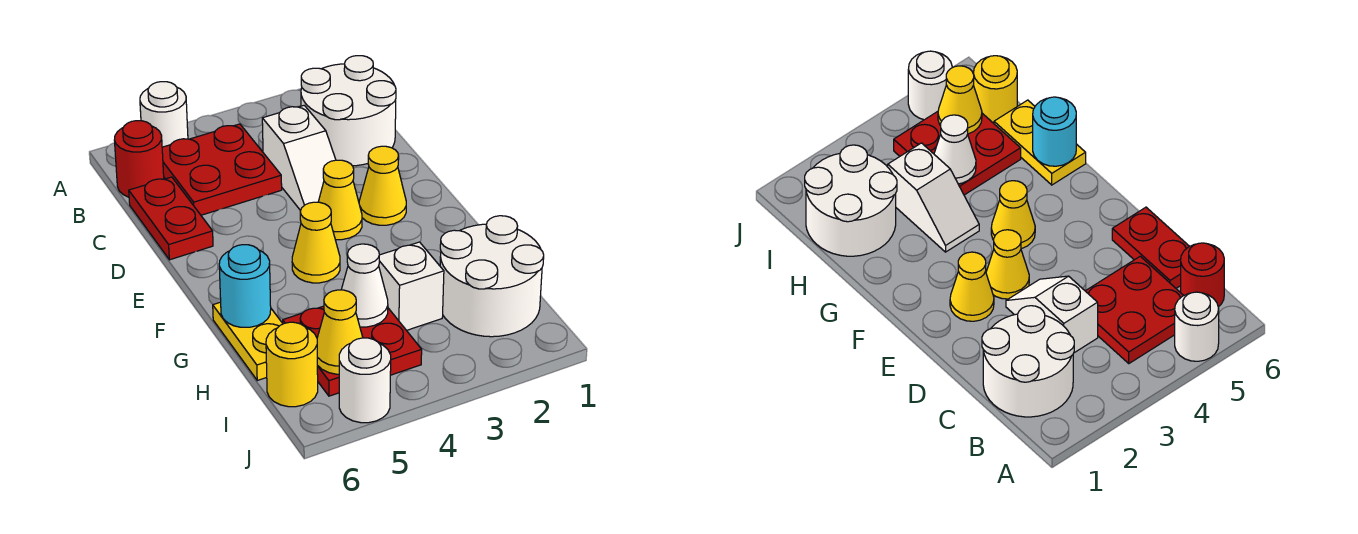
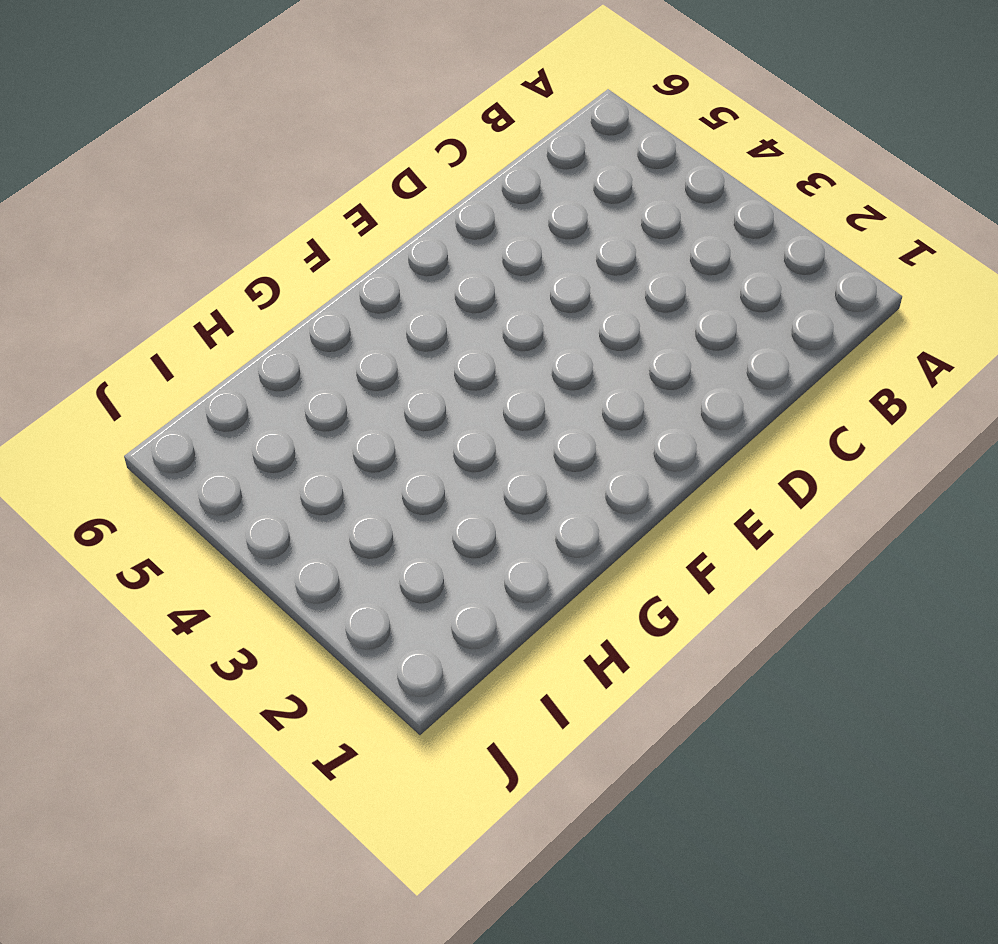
none -> white round brick A5 level 1
none -> white round brick B1:C2 level 1
none -> red plate B4:C5 level 1

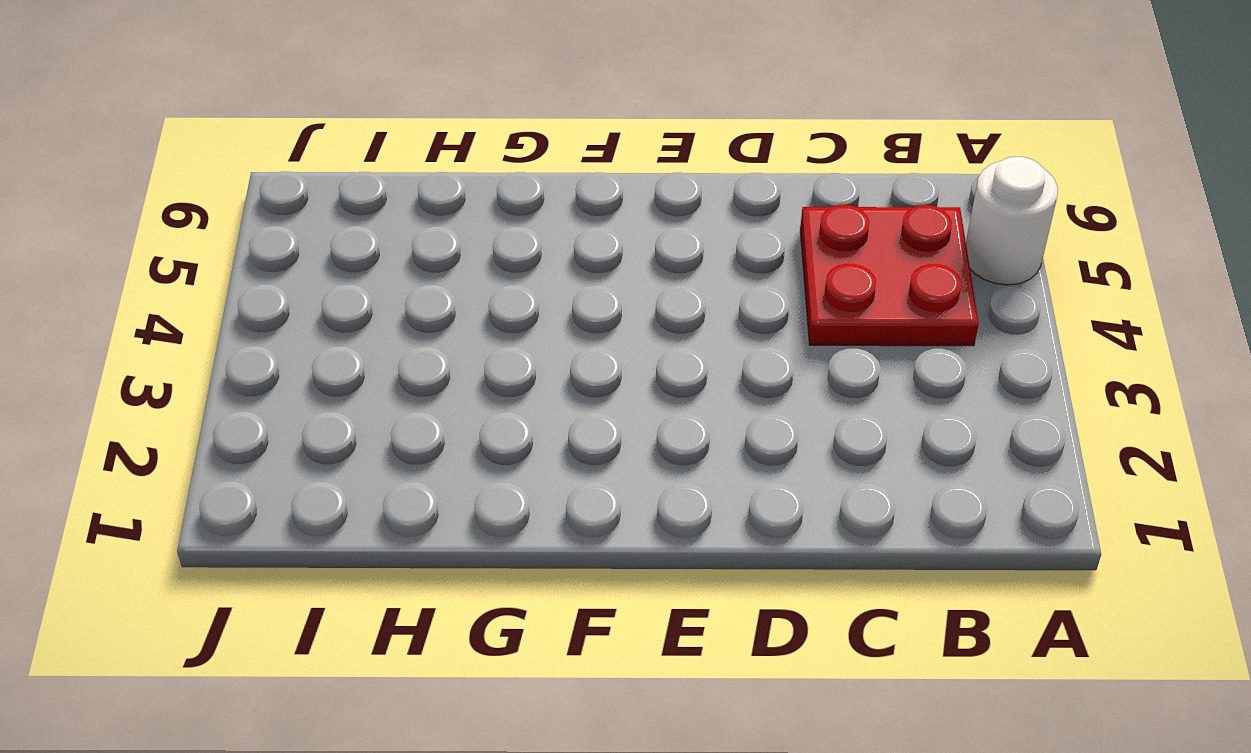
none -> white round brick B1:C2 level 1
none -> red round brick B6 level 1
none -> white slope C3:D3 level 1 top C

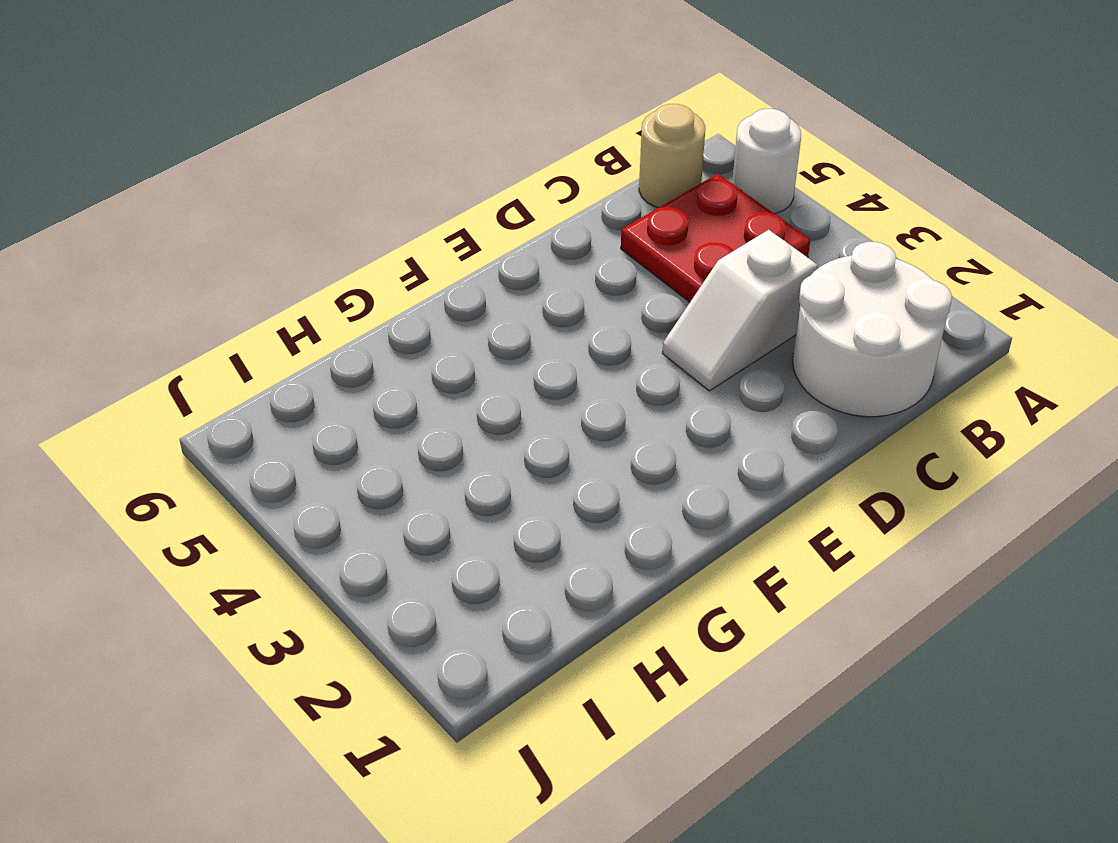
tan round brick B6 level 1 -> red round brick B6 level 1
none -> red plate C6:D6 level 1
none -> yellow cone E2 level 1
none -> yellow cone E3 level 1

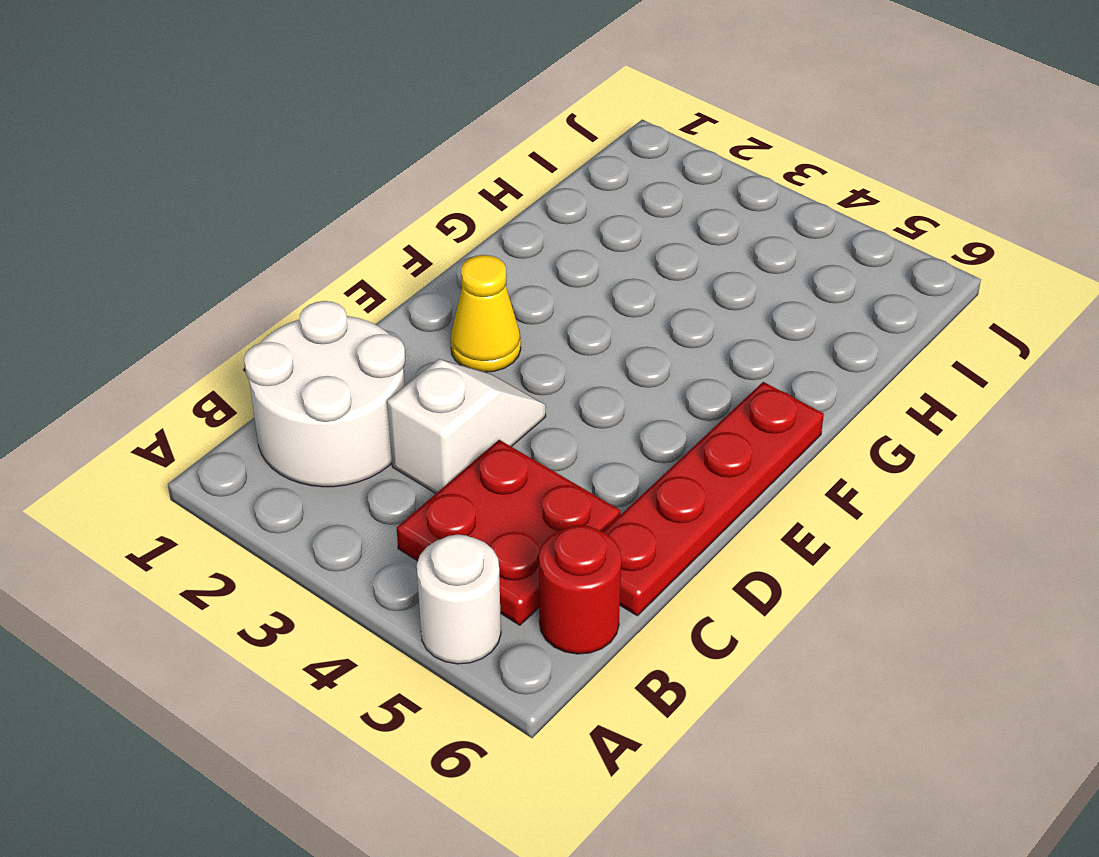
red plate C6:F6 level 1 -> red plate C6:D6 level 1
none -> yellow cone E3 level 1
none -> yellow cone F4 level 1
none -> white slope G3:H3 level 1 top H

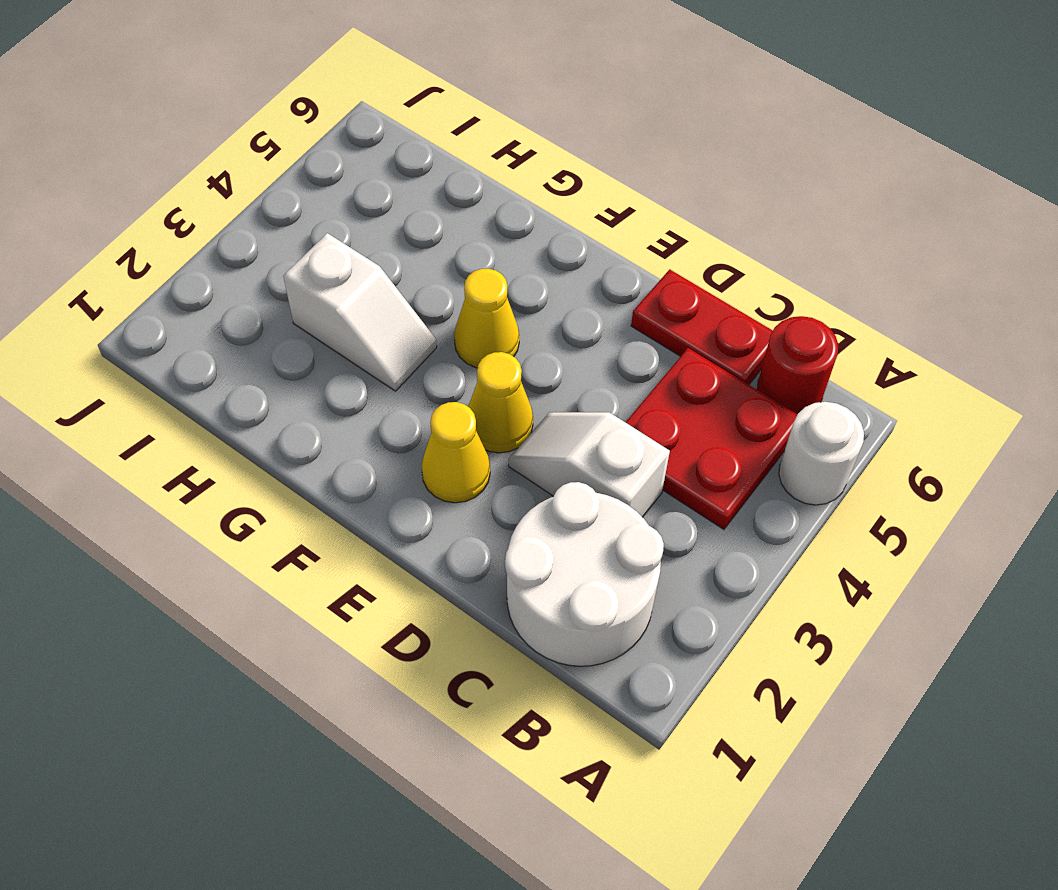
none -> yellow plate G6:H6 level 1
none -> white round brick H1:I2 level 1
none -> red plate H4:I5 level 1

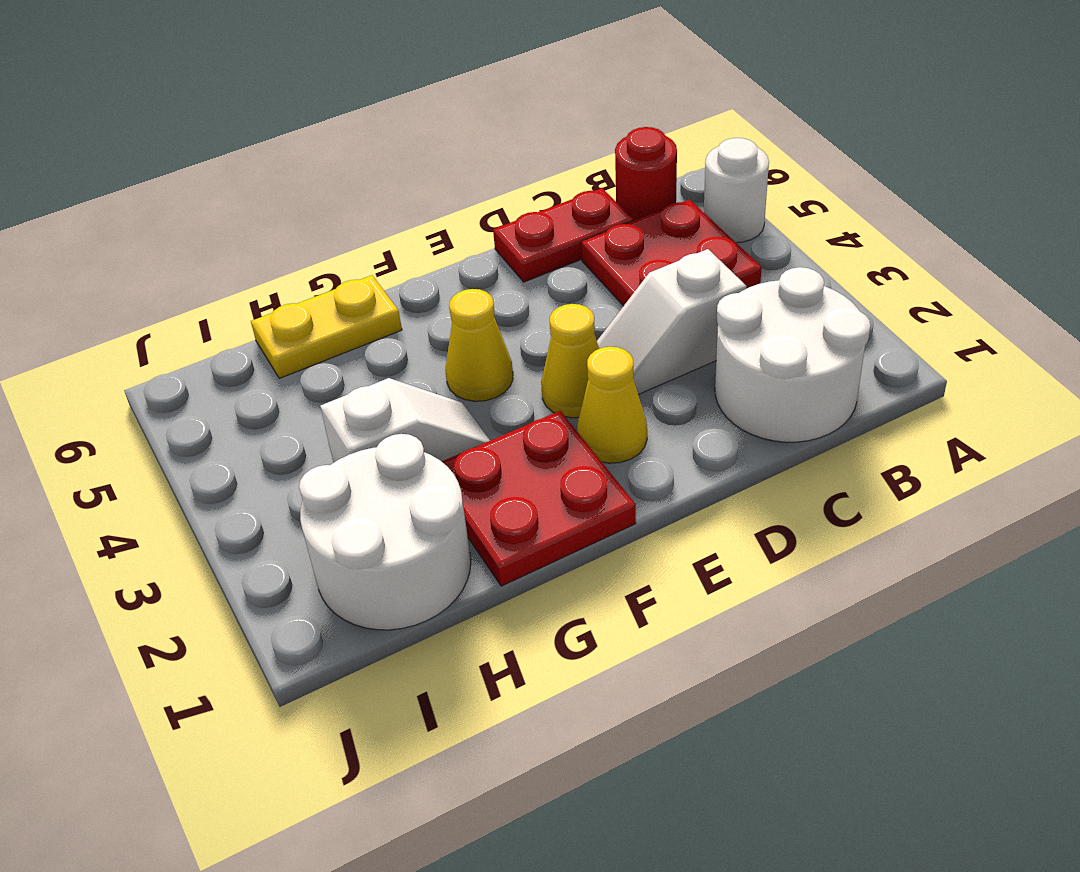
red plate F1:G2 level 1 -> red plate H4:I5 level 1
none -> yellow round brick I6 level 1
none -> white round brick J5 level 1
none -> cyan round brick G6 level 2

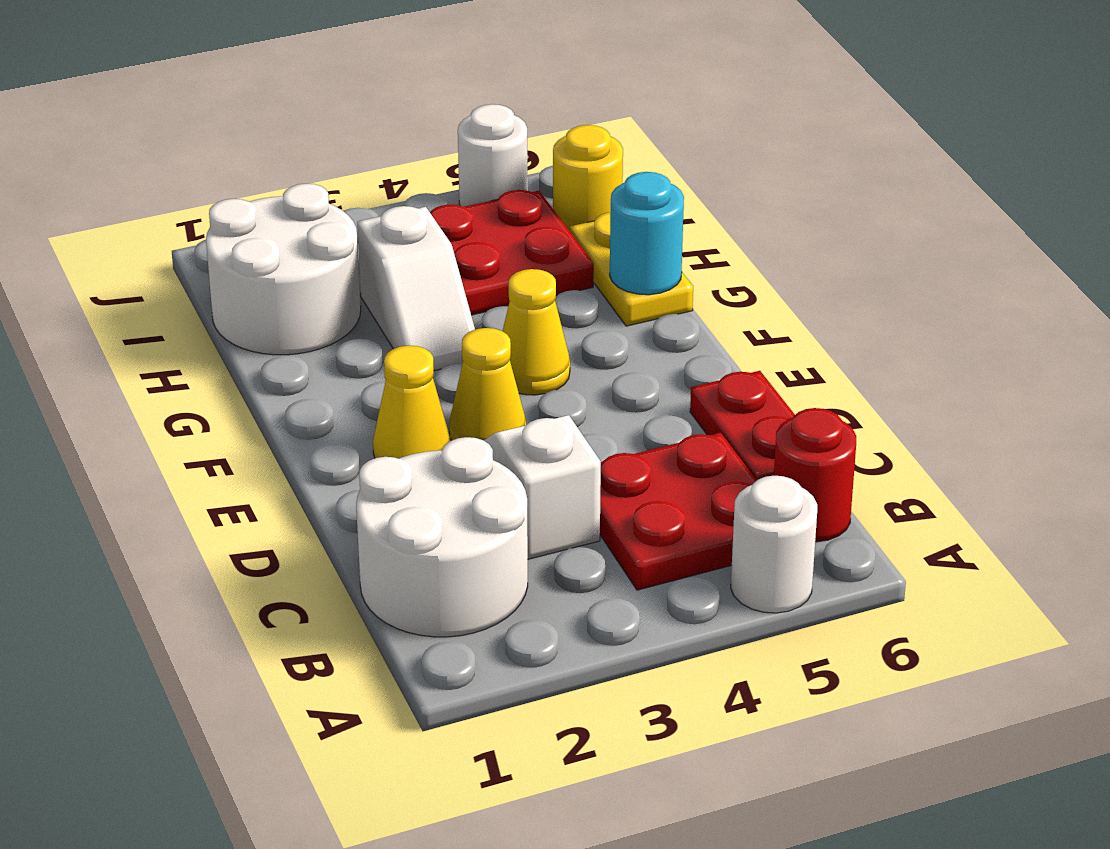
none -> white cone H4 level 2
none -> yellow cone I5 level 2

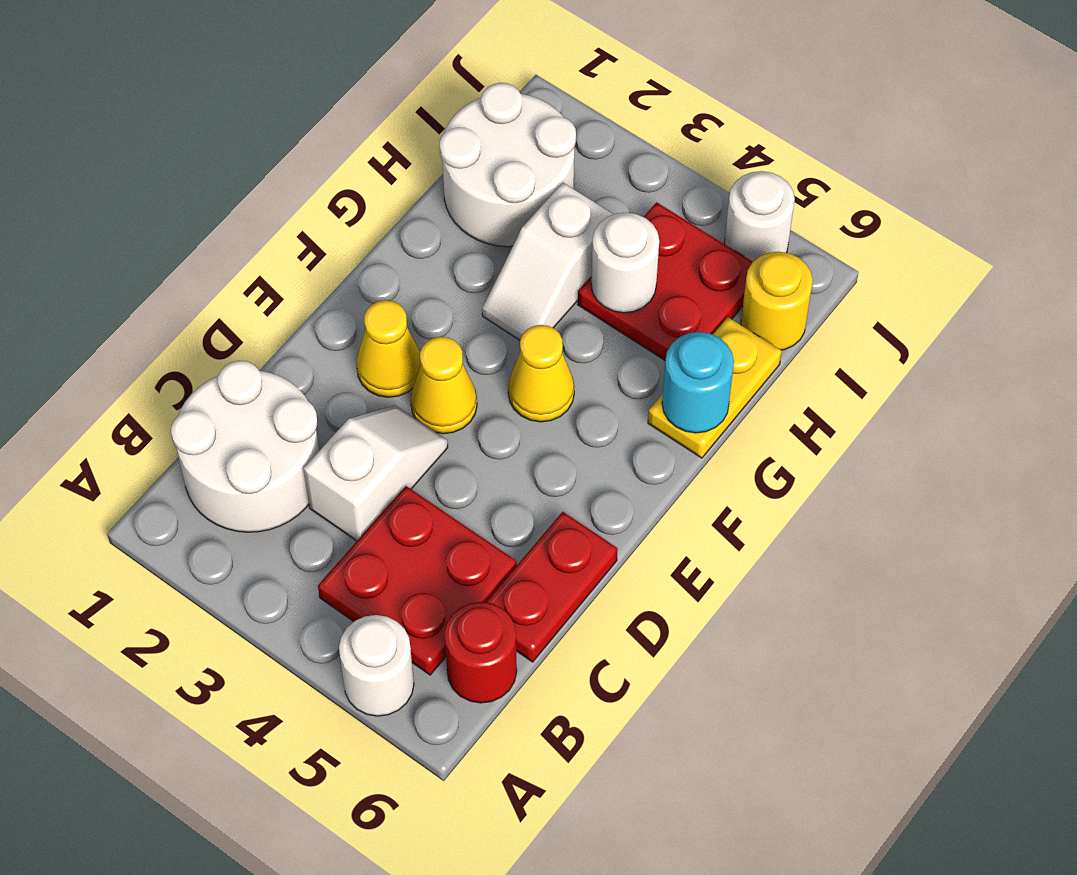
white round brick H4 level 2 -> white cone H4 level 2
none -> yellow cone I5 level 2

